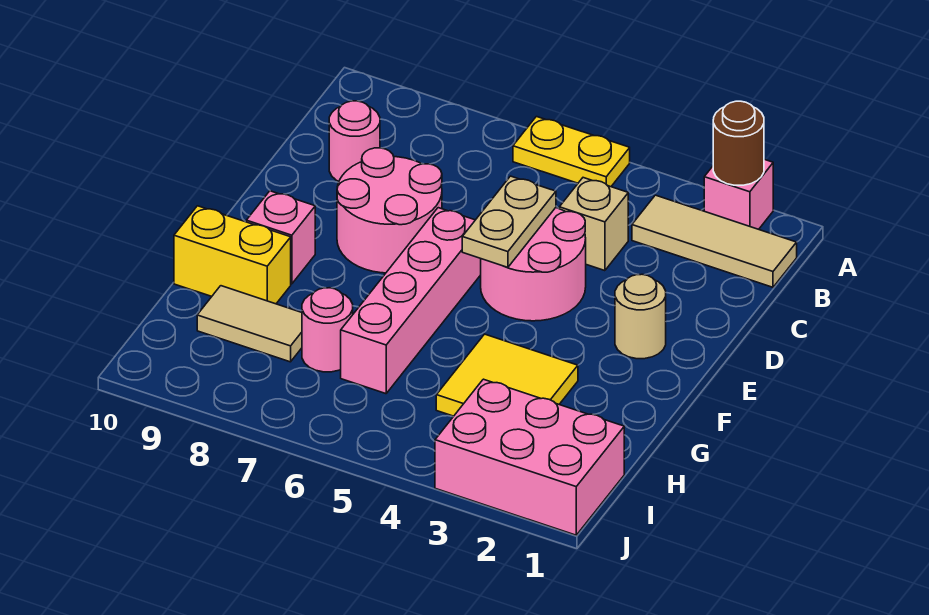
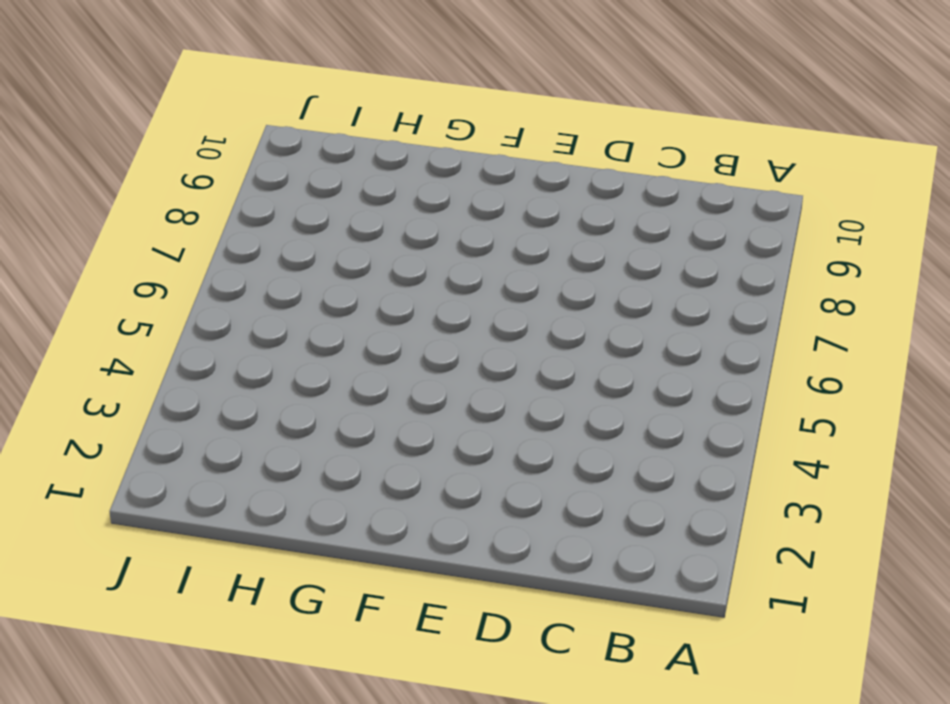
none -> pink brick A2 level 1
none -> yellow plate A5:A6 level 1
none -> tan tile B1:B3 level 1

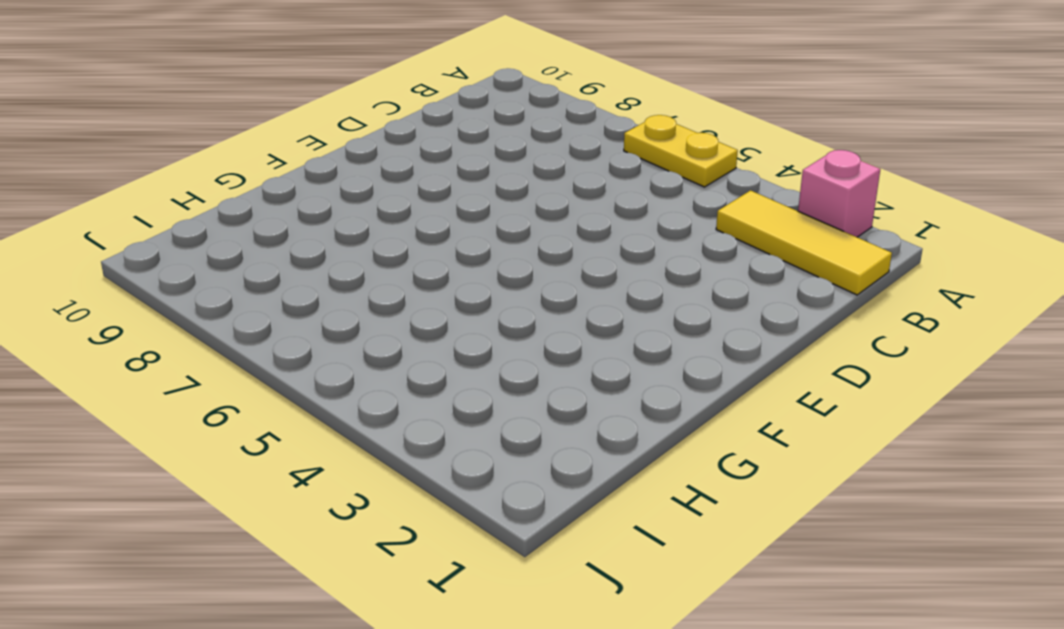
yellow tile B1:B3 level 1 -> tan tile B1:B3 level 1
none -> tan brick C4 level 1
none -> pink round brick C9 level 1
none -> pink round brick D4:E5 level 1

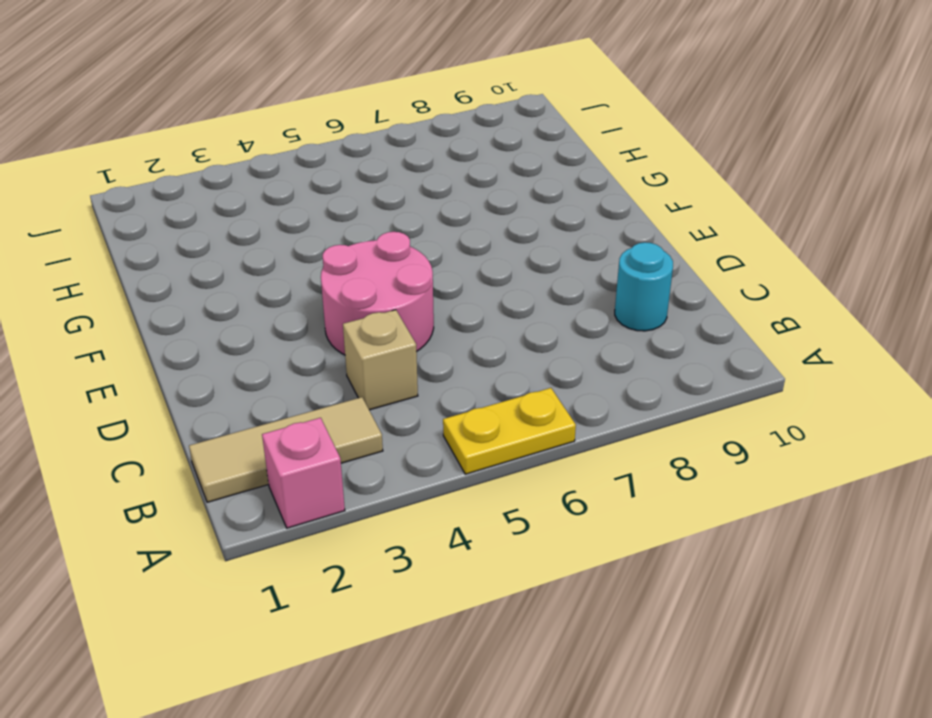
cyan round brick C9 level 1 -> pink round brick C9 level 1
none -> pink round brick D7:E8 level 1
none -> tan round brick E2 level 1
none -> pink brick E6:H6 level 1

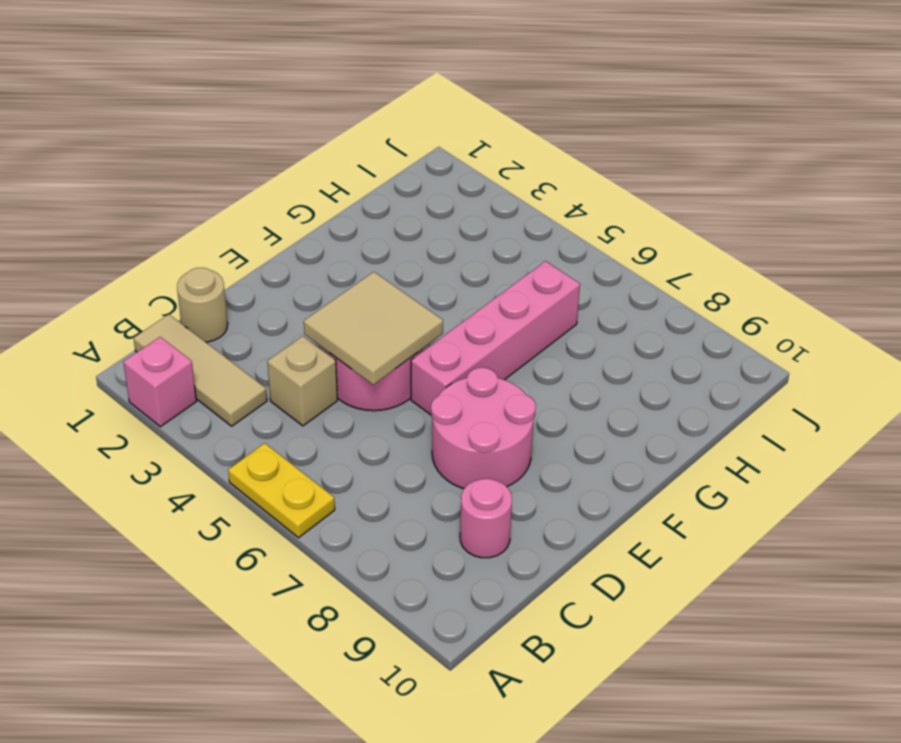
tan round brick C1 level 1 -> tan round brick E2 level 1
tan tile D4:E5 level 2 -> tan plate D5:E5 level 2
none -> pink brick F9 level 1
none -> yellow tile G3:H4 level 1
none -> yellow brick G9:G10 level 1

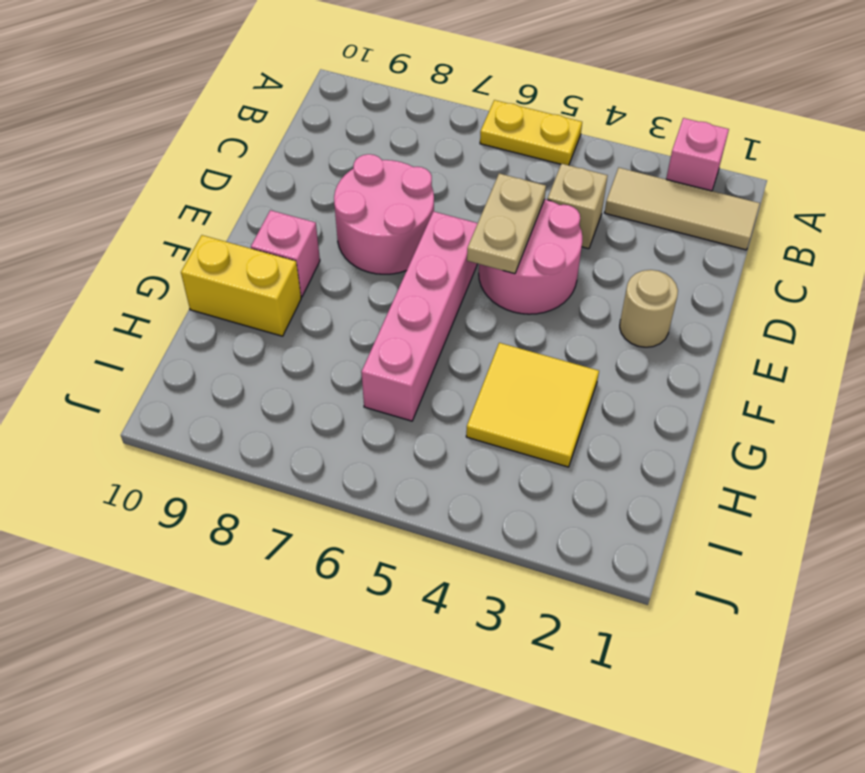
none -> pink round brick C9 level 1
none -> pink round brick H7 level 1
none -> tan tile H8:H9 level 1

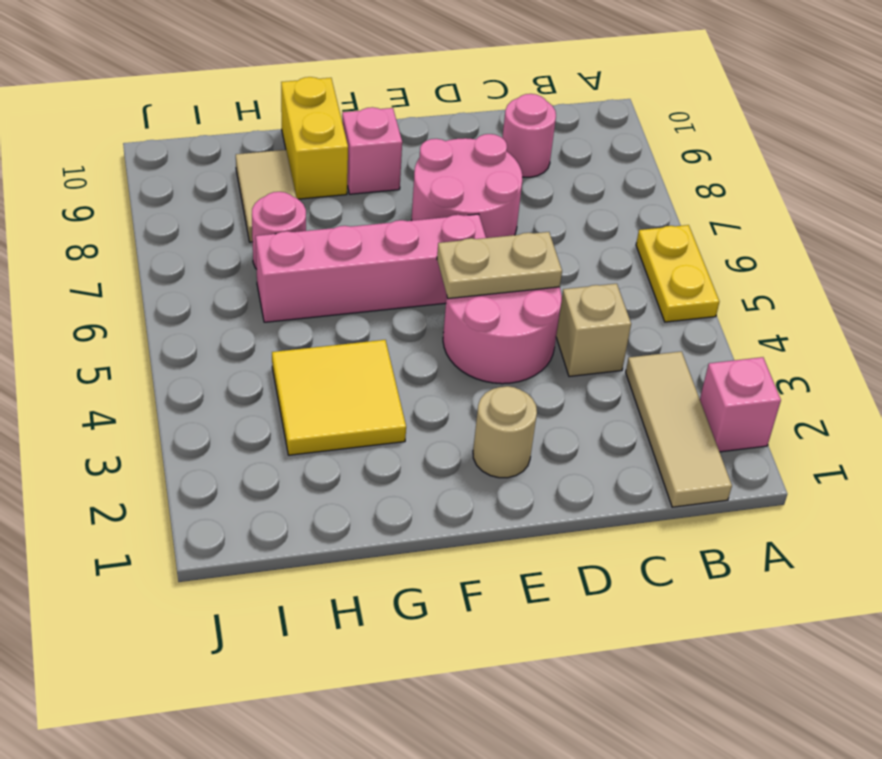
none -> pink brick I1:J3 level 1
none -> brown round brick A2 level 2

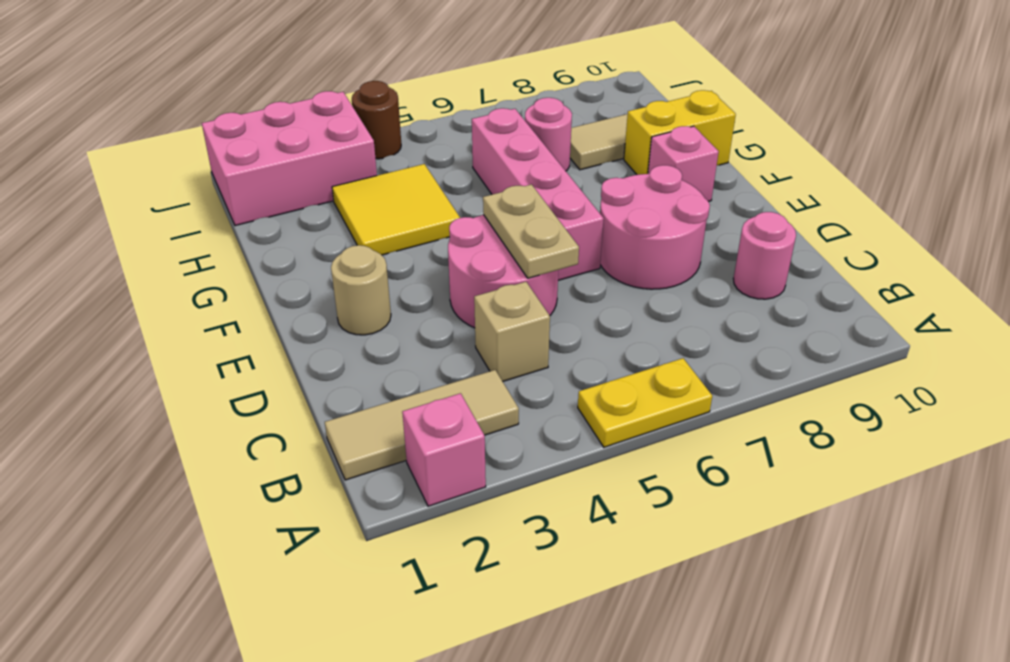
brown round brick J4 level 1 -> brown round brick A2 level 2

